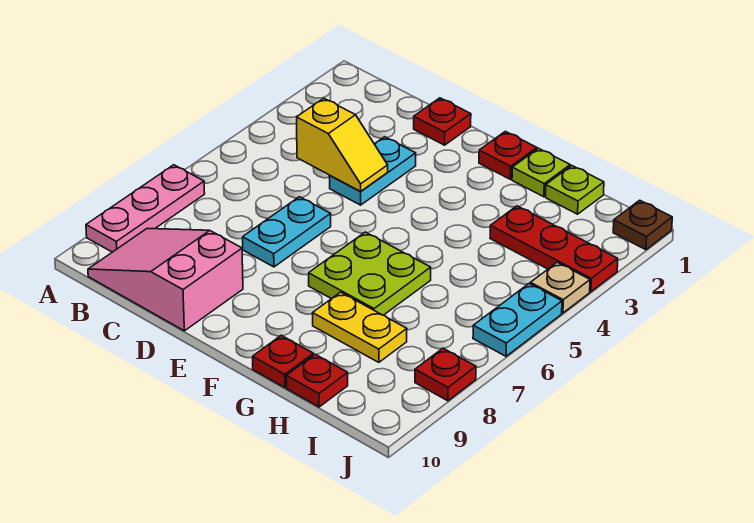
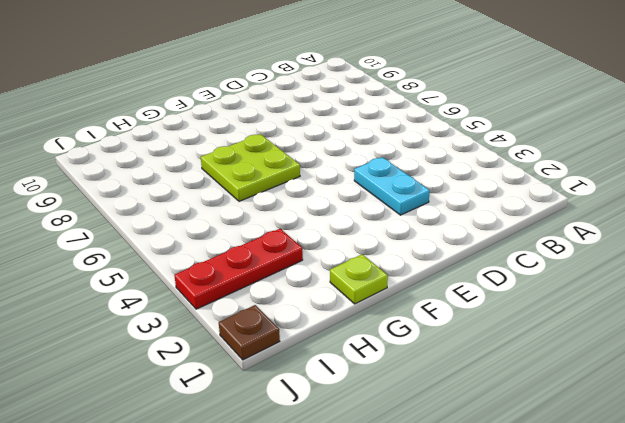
none -> pink plate A7:A9 level 1
none -> pink slope B9:D10 level 1 top D
none -> red plate D1 level 1

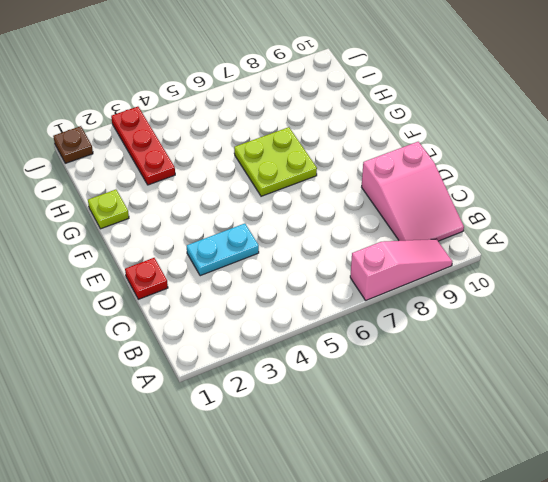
pink slope A7:A9 level 1 top 7 -> pink plate A7:A9 level 1
none -> cyan plate D6:D7 level 1
none -> red plate F1 level 1
none -> yellow plate G8:H8 level 1

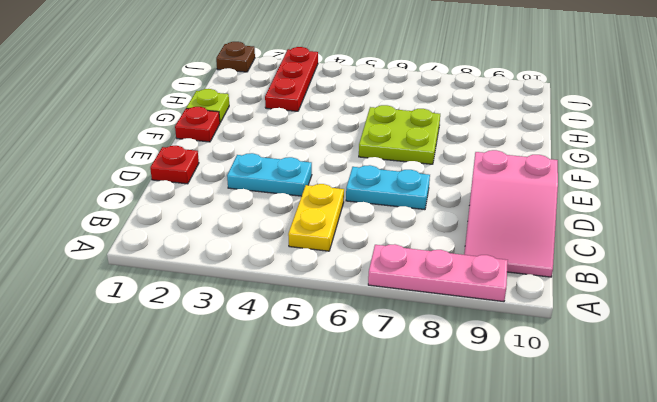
yellow plate B5:C5 level 1 -> yellow plate G8:H8 level 1
none -> red plate G10 level 1
none -> lime plate H1 level 1
none -> red plate H10 level 1

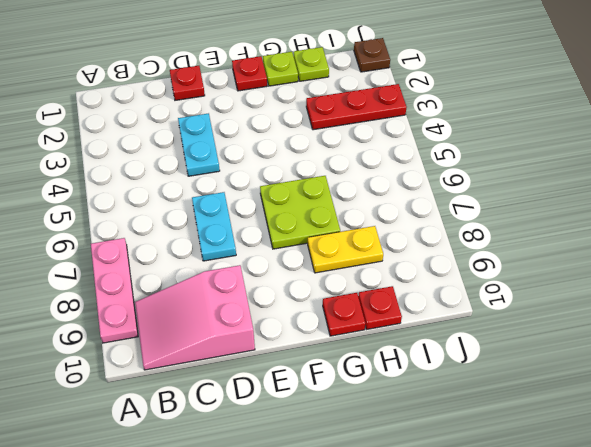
none -> tan plate J4 level 1
none -> cyan plate J5:J6 level 1
none -> red plate J8 level 1

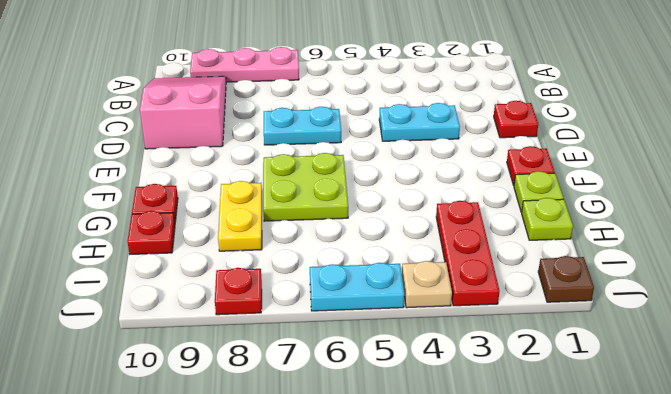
none -> yellow slope C4:D4 level 2 top C

